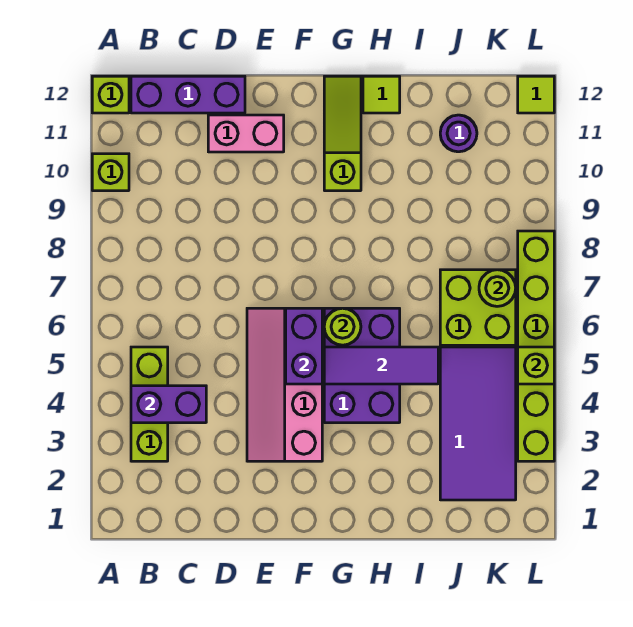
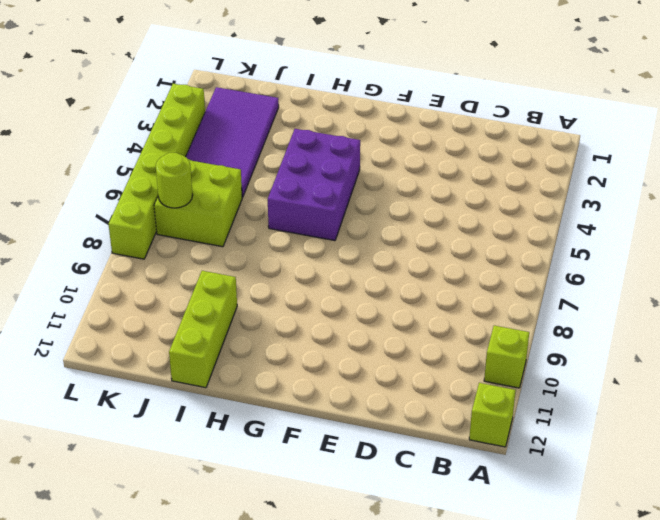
lime brick I10:I12 level 1 -> lime brick B3:B5 level 1
none -> purple brick B12:D12 level 1
none -> pink brick D11:E11 level 1
none -> pink slope E3:F6 level 1 top F

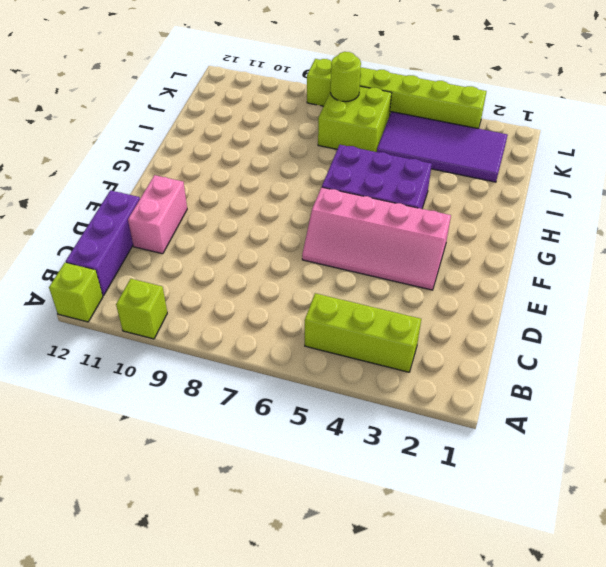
none -> lime slope G10:G12 level 1 top 10
none -> lime tile H12 level 1
none -> purple round brick J11 level 1

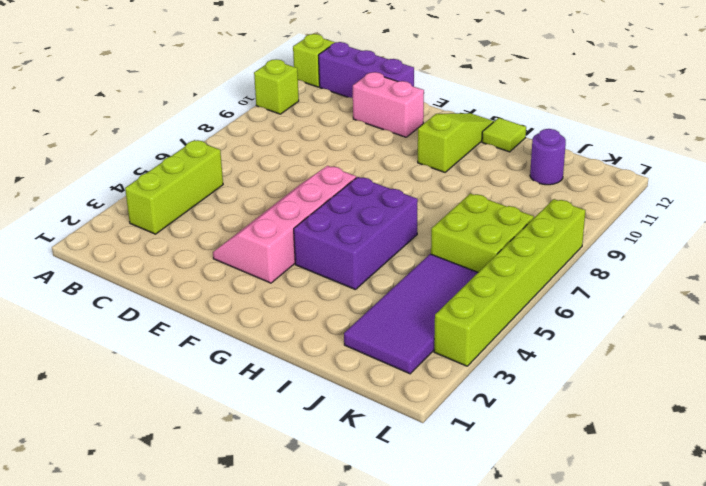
none -> lime tile L12 level 1
none -> purple brick B4:C4 level 2
none -> purple brick F5:F6 level 2

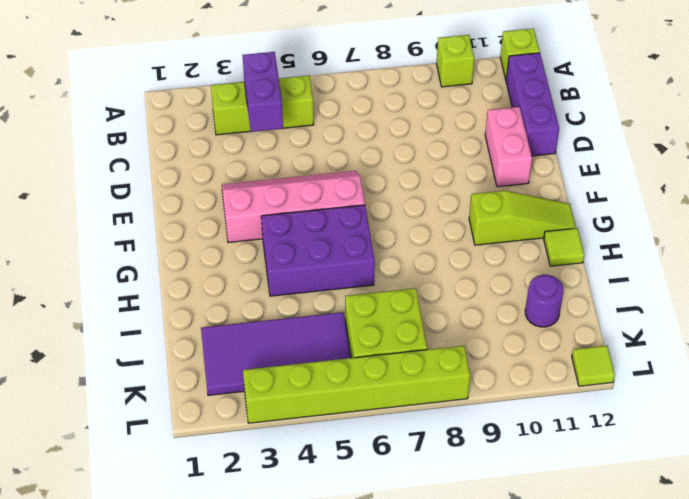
none -> purple brick F5:F6 level 2
none -> purple tile G5:I5 level 2
none -> lime round brick G6 level 2

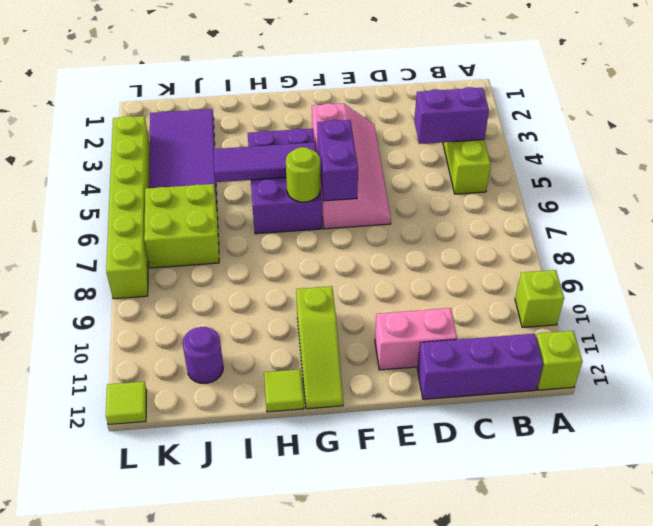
none -> lime round brick K7 level 2
none -> lime brick L5 level 2

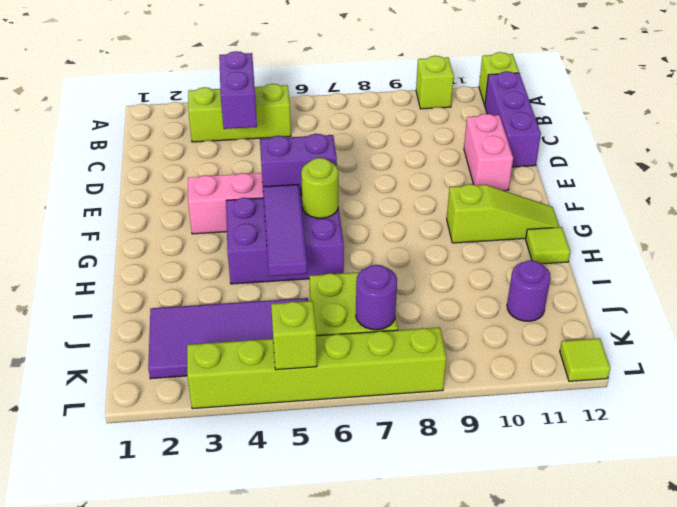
purple round brick K7 level 2 -> lime round brick K7 level 2

